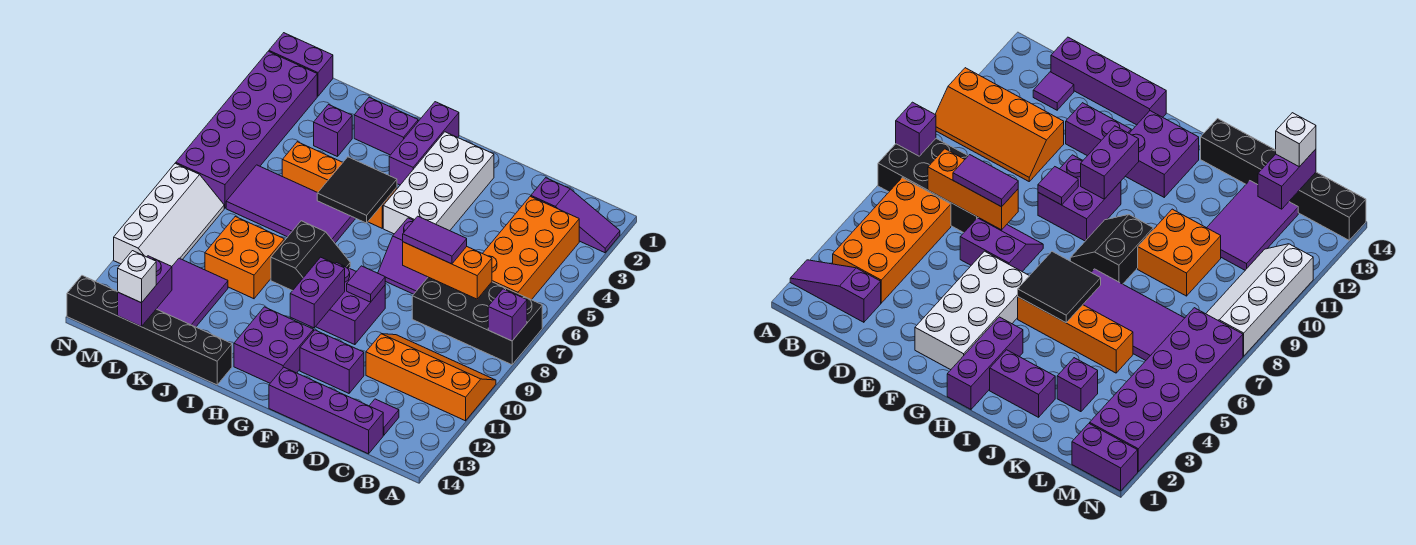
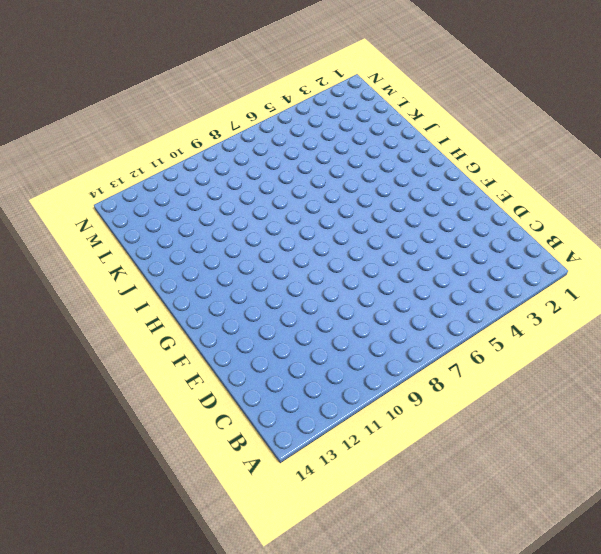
none -> purple slope A2:C2 level 1 top C
none -> black brick A7:D8 level 1
none -> orange slope A10:D11 level 1 top 11
none -> orange brick B3:C6 level 1

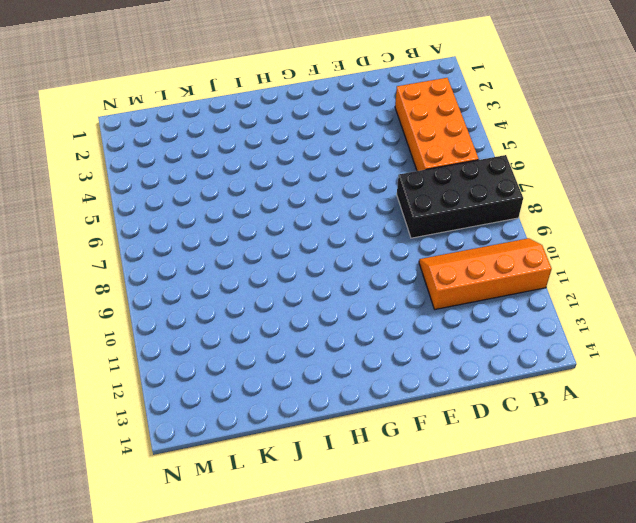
none -> purple slope A2:C2 level 1 top C
none -> purple tile C13 level 1
none -> purple brick C14:F14 level 1
none -> purple slope E6:F7 level 1 top 6

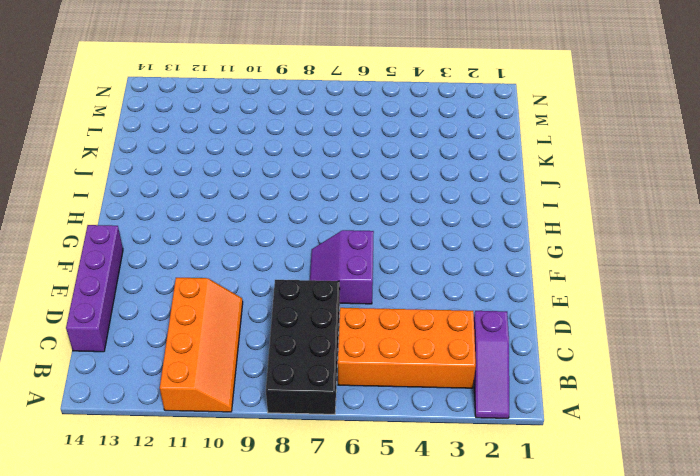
none -> purple tile C13 level 1
none -> purple brick E12:F12 level 1
none -> white brick F2:G5 level 1
none -> purple brick F9:G10 level 1

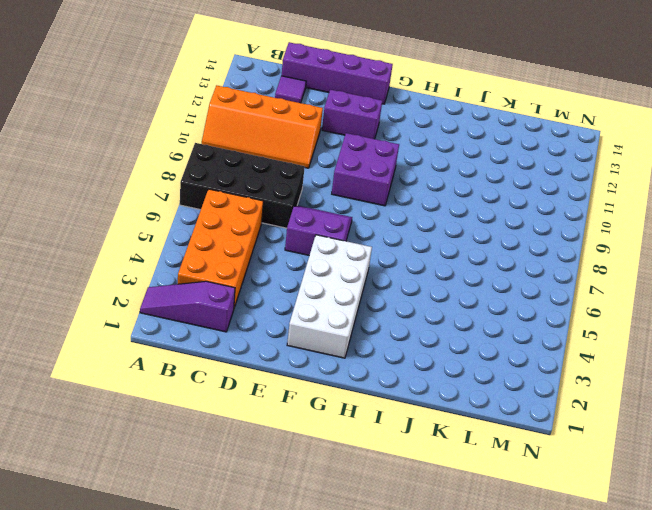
none -> purple brick G12:H13 level 1
none -> purple brick H1:H3 level 1
none -> orange brick H5:K5 level 1
none -> black slope H8:I9 level 1 top I

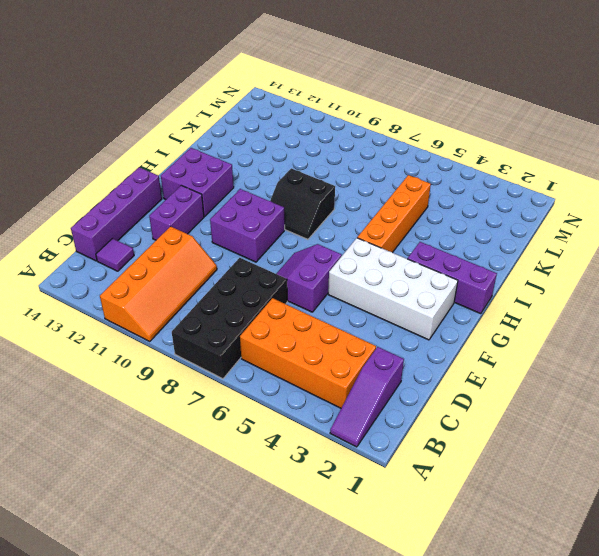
none -> purple brick I2:J2 level 1
none -> purple tile I6:L7 level 1
none -> black brick I14:N14 level 1
none -> orange brick J9:K10 level 1

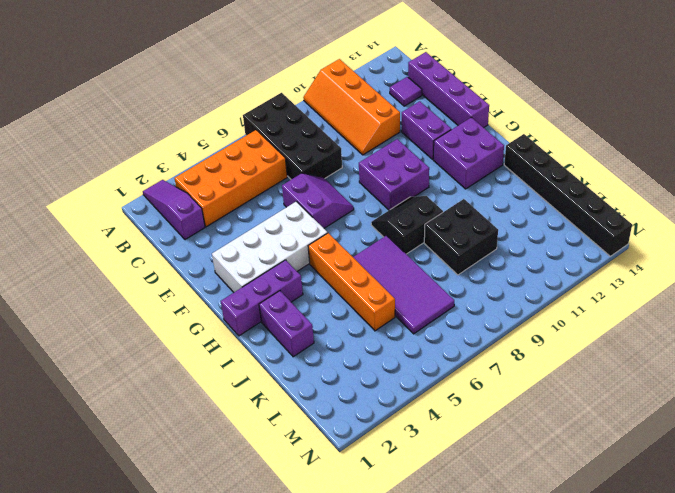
black brick J9:K10 level 1 -> orange brick J9:K10 level 1
none -> purple brick K3 level 1
none -> purple tile K11:L13 level 1
none -> purple brick M1:N1 level 1
none -> purple brick M2:N7 level 1

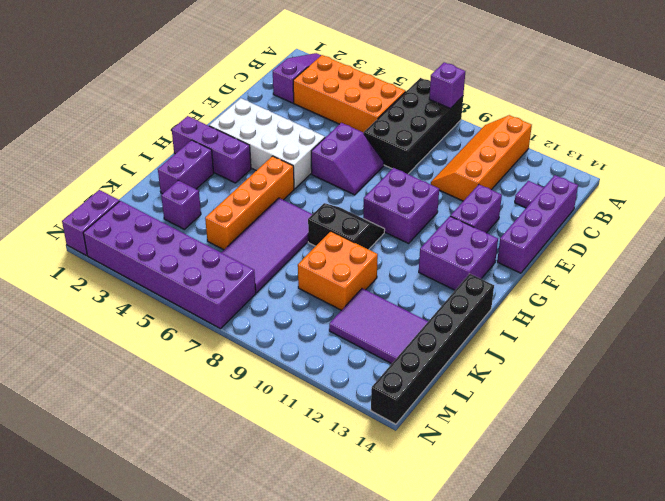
none -> white slope M8:N11 level 1 top N
none -> orange brick C7:E7 level 2
none -> purple tile F9 level 2
none -> purple brick G10:G11 level 2

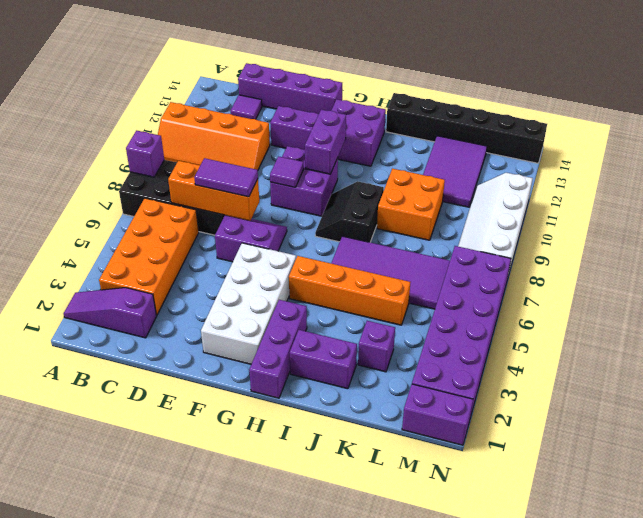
none -> black tile H5:I6 level 2
none -> purple brick L13:L14 level 2
none -> white brick L14 level 3

